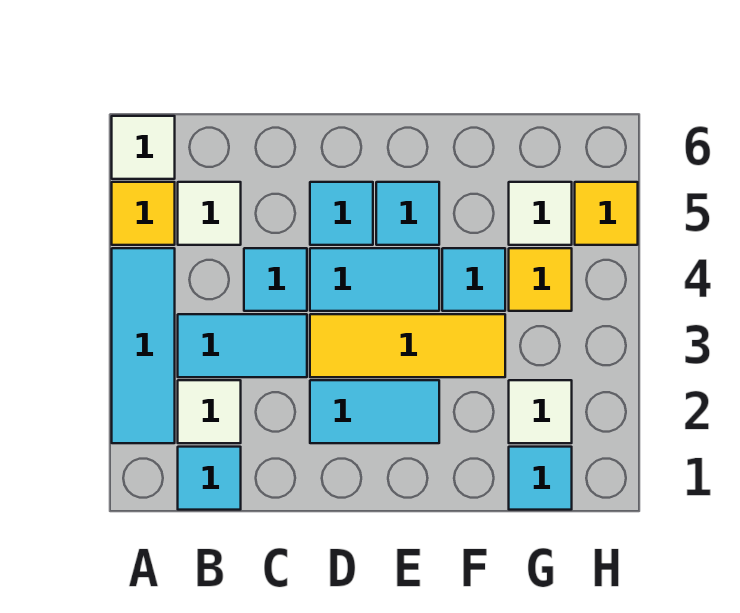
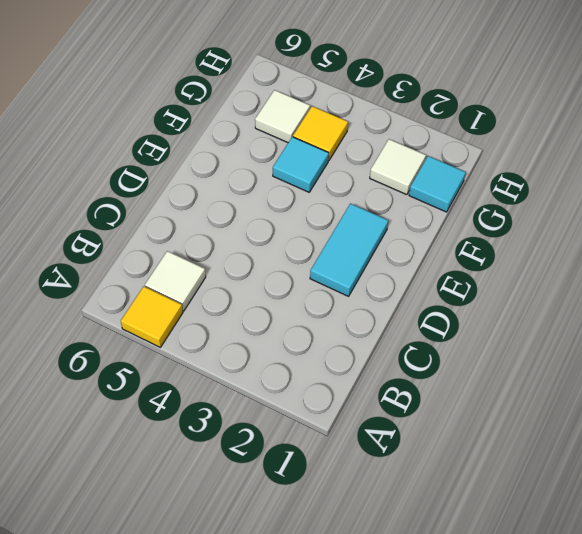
none -> cyan tile A2:A4 level 1
none -> white tile A6 level 1
none -> cyan tile B1 level 1

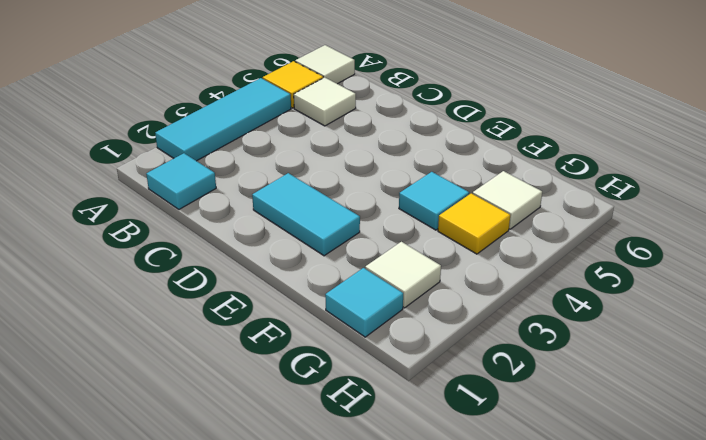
none -> white tile B2 level 1
none -> cyan tile B3:C3 level 1
none -> cyan tile C4 level 1

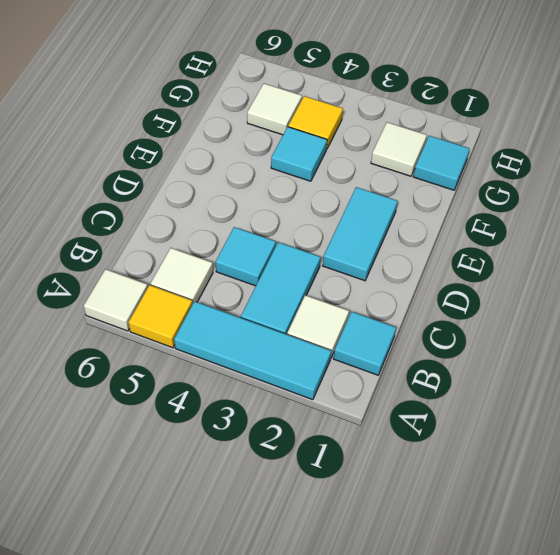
none -> yellow tile D3:F3 level 1
none -> cyan tile D4:E4 level 1
none -> cyan tile D5 level 1

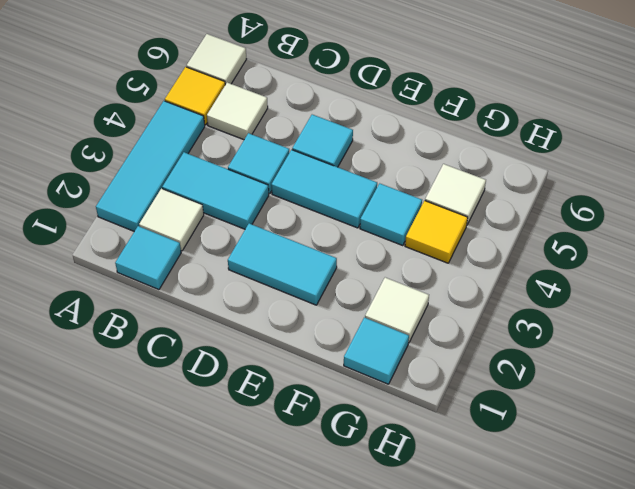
none -> yellow tile D3:F3 level 1
none -> cyan tile E5 level 1
none -> yellow tile H5 level 1

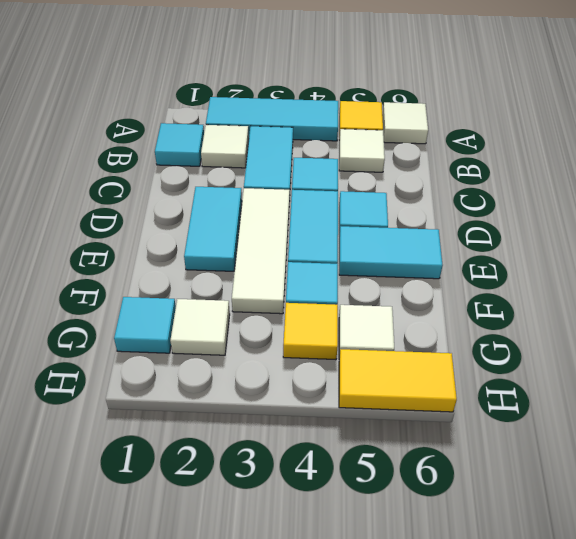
white tile D3:F3 level 1 -> yellow tile D3:F3 level 1
cyan tile E5:E6 level 1 -> cyan tile E5 level 1
yellow tile H5:H6 level 1 -> yellow tile H5 level 1

